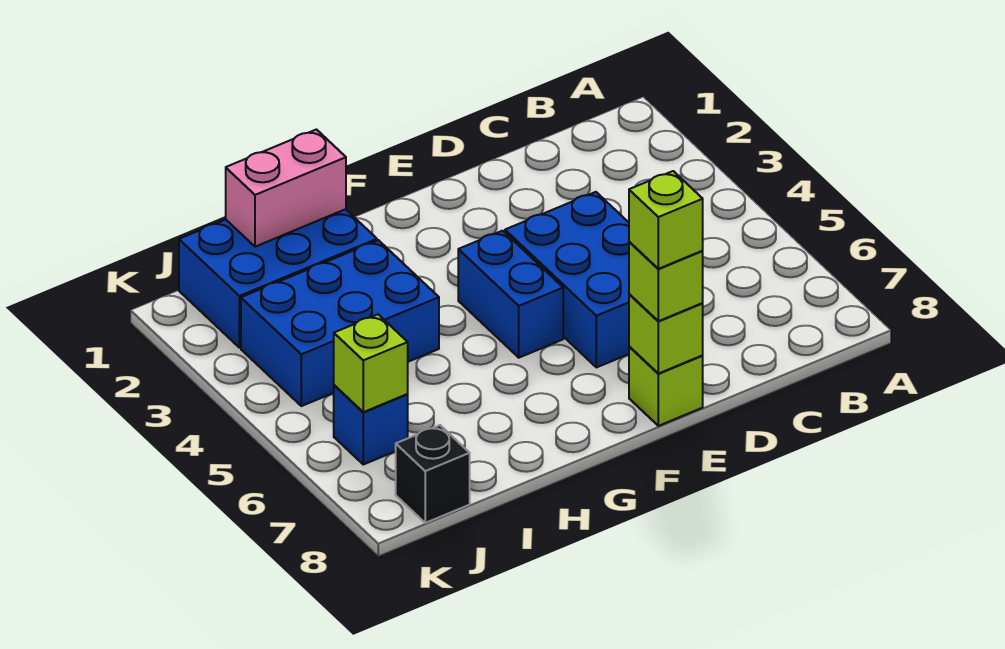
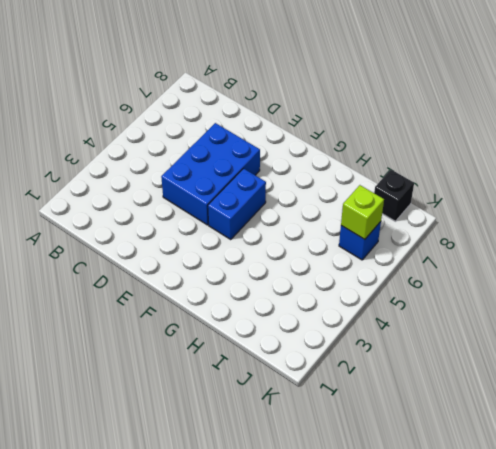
none -> lime brick E8 level 1
none -> blue brick H1:J2 level 1
none -> blue brick H3:J4 level 1

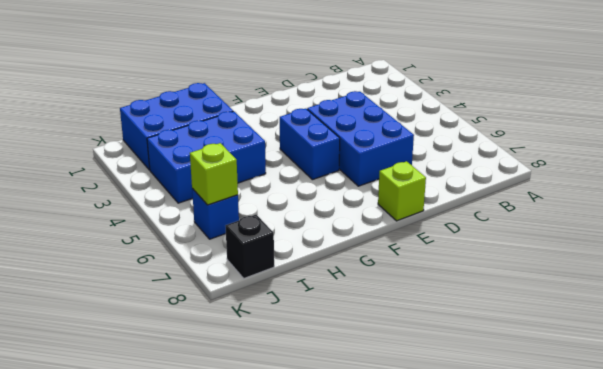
none -> lime brick E8 level 2
none -> pink brick H1:I1 level 2
none -> lime brick E8 level 3

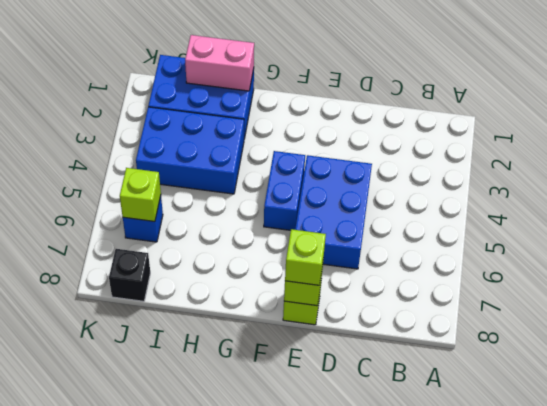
none -> lime brick E8 level 4

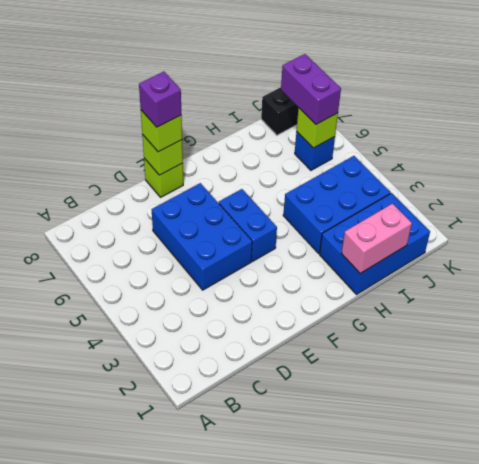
purple brick E8 level 4 -> lime brick E8 level 4
purple brick J6:J7 level 3 -> none

